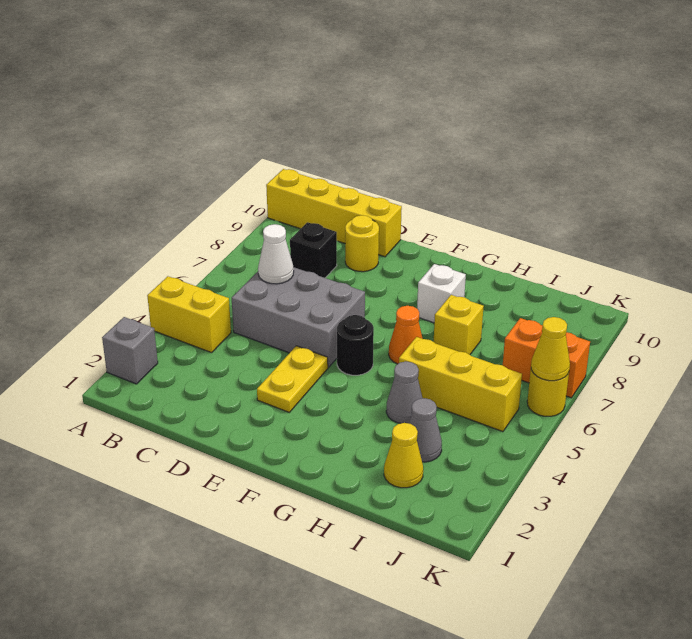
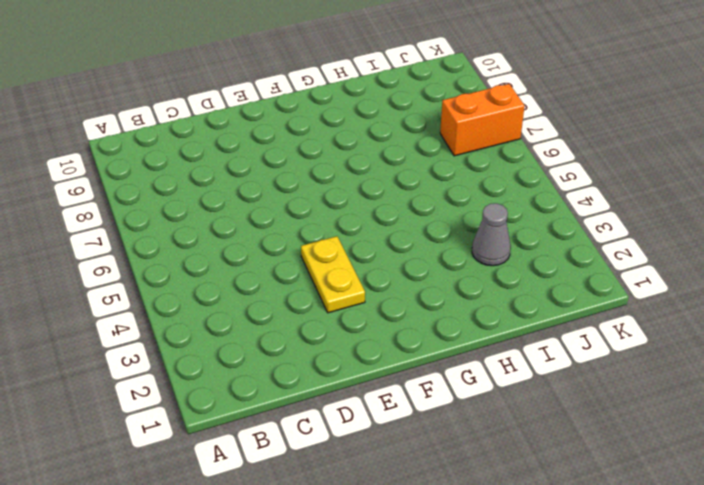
none -> grey brick A2 level 1
none -> yellow brick A4:B4 level 1
none -> yellow brick A10:D10 level 1

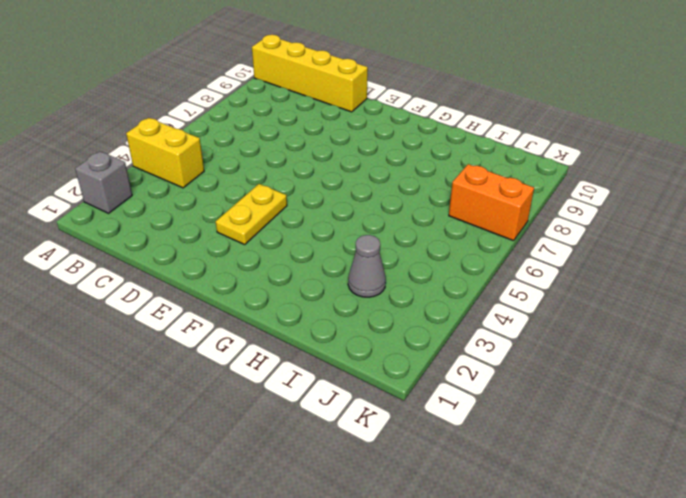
none -> grey brick C5:E6 level 1
none -> black brick C8 level 1
none -> yellow round brick D9 level 1

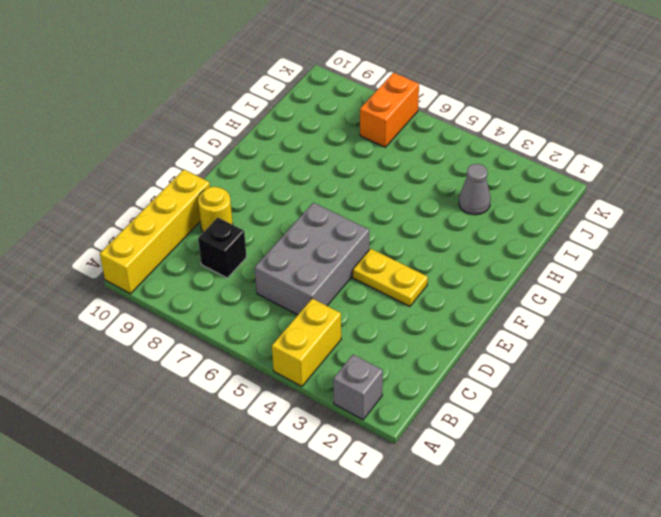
none -> black round brick F5 level 1
none -> orange cone G6 level 1
none -> white brick G8 level 1

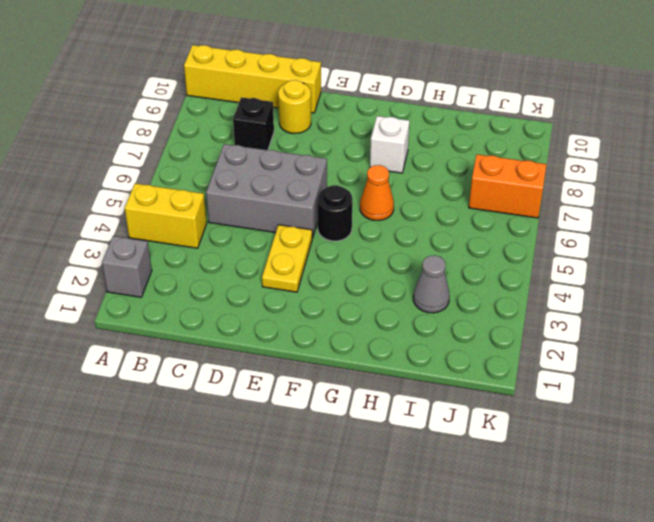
none -> grey cone H4 level 1
none -> yellow brick H5:J5 level 1
none -> yellow brick H7 level 1

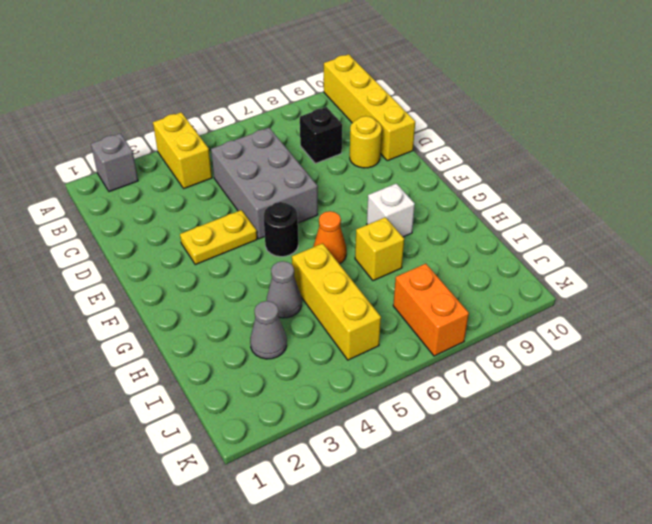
none -> yellow cone I2 level 1
none -> yellow round brick K6 level 1
none -> white cone C6 level 2

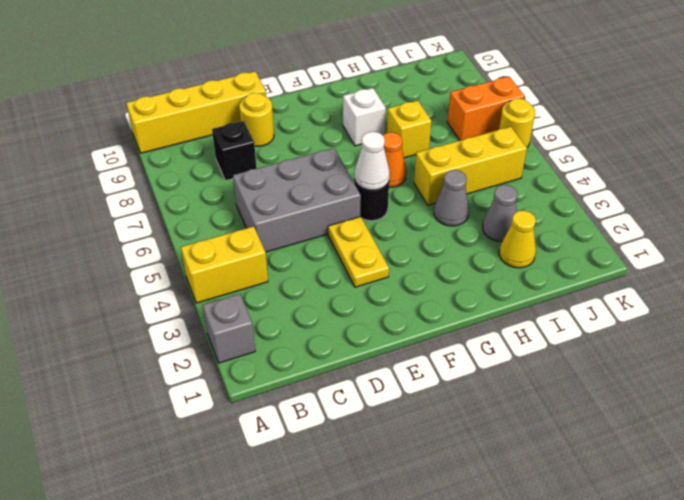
white cone F5 level 2 -> white cone C6 level 2
none -> yellow cone K6 level 2

